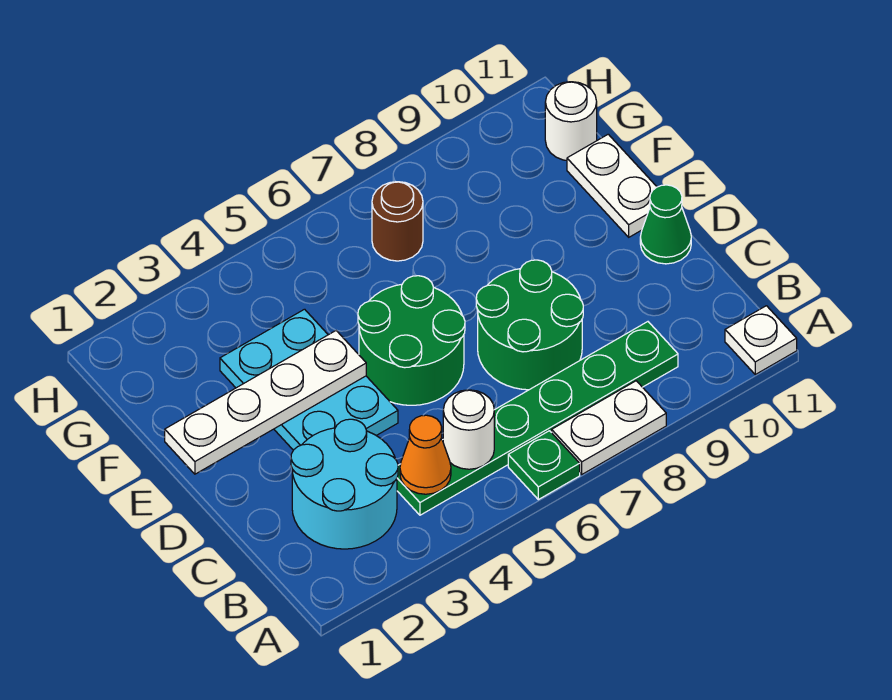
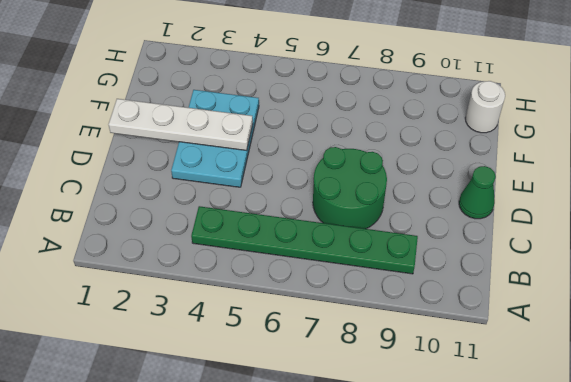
none -> green plate A6 level 1
none -> white plate A7:A8 level 1
none -> white plate A11 level 1

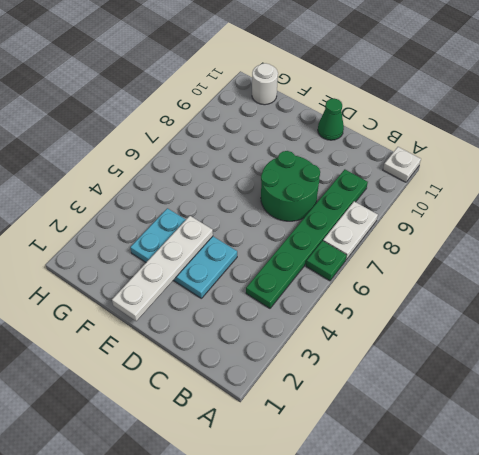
none -> cyan round brick B2:C3 level 1
none -> green round brick D5:E6 level 1
none -> white plate E11:F11 level 1

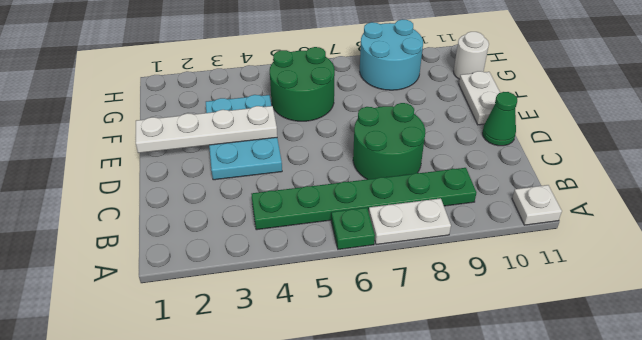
green round brick F5:G6 level 1 -> green round brick D5:E6 level 1
cyan round brick G8:H9 level 1 -> cyan round brick B2:C3 level 1
none -> brown round brick G7 level 1
none -> orange cone B4 level 2
none -> white round brick B5 level 2

